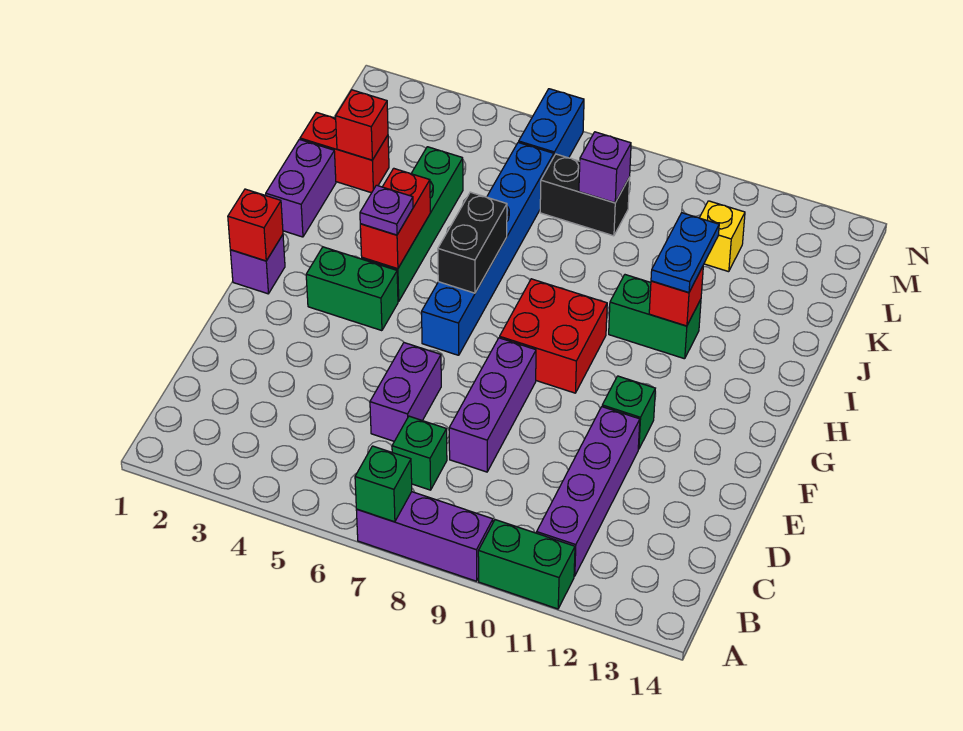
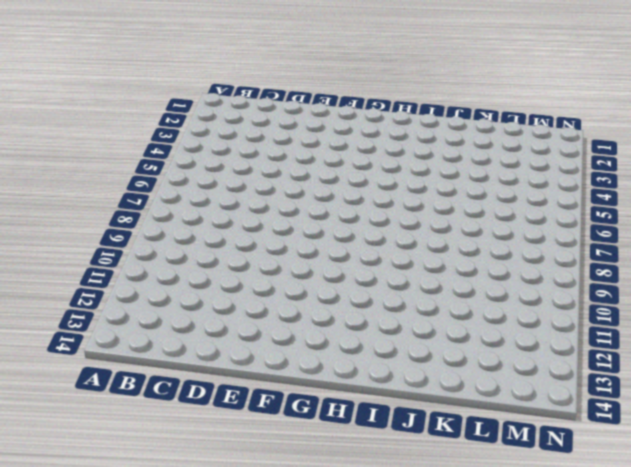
none -> purple brick A7:A9 level 1
none -> green brick A10:A11 level 1
none -> purple brick B11:E11 level 1

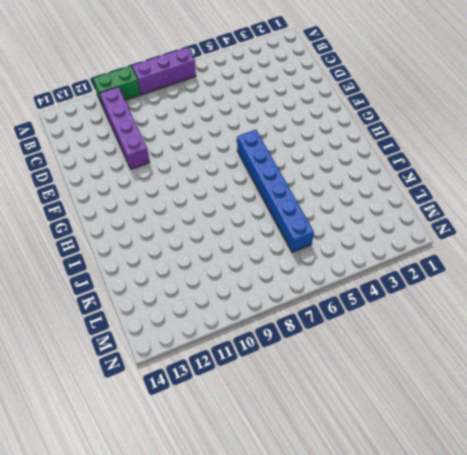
none -> green brick C7 level 1
none -> purple brick D6:E6 level 1
none -> purple brick D8:F8 level 1

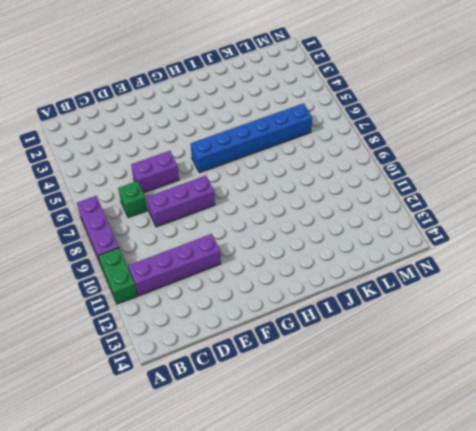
none -> green brick F11 level 1
none -> purple brick G1 level 1
none -> green brick G3:G4 level 1

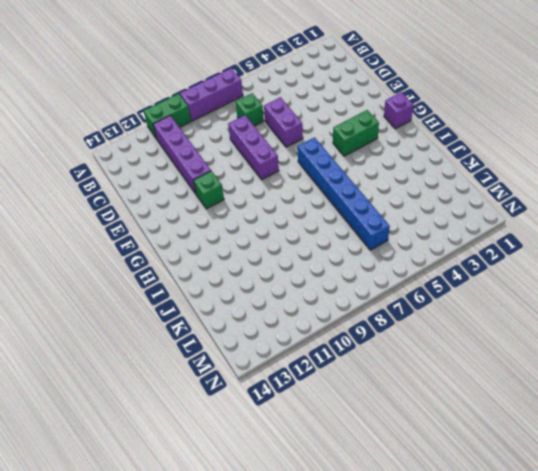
none -> red brick G8:H9 level 1
none -> green brick H4:K4 level 1
none -> purple brick I1:J1 level 1

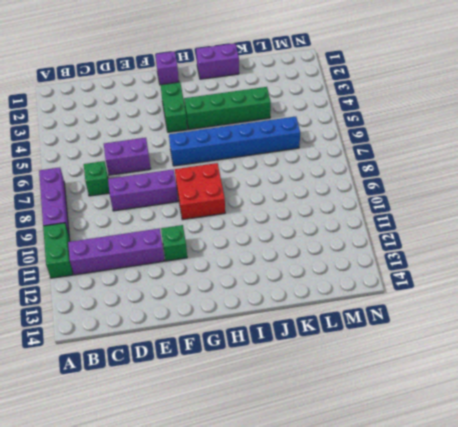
none -> green brick I10:I11 level 1
none -> red brick K1:K2 level 1
none -> black brick L7:L8 level 1

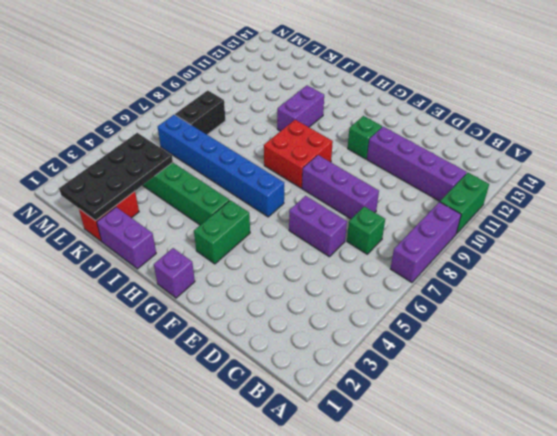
purple brick I10:I11 level 1 -> green brick I10:I11 level 1
black plate K1:L4 level 2 -> red brick K2 level 2
none -> yellow brick L11 level 1
none -> blue brick M6:N6 level 1
none -> green brick A7 level 2

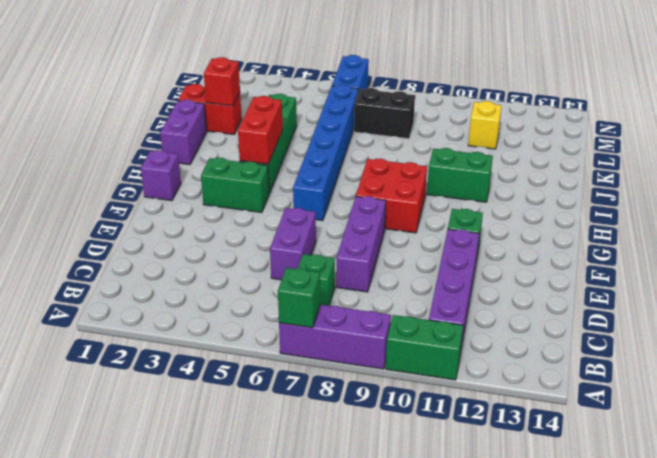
none -> red brick G1 level 2
none -> black brick H6:I6 level 2
none -> red brick I11 level 2

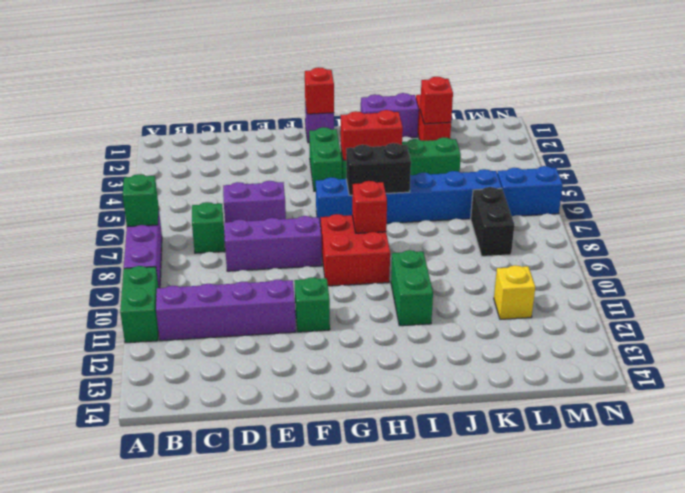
red brick H8 level 2 -> red brick I11 level 2
none -> purple brick L8 level 2
none -> purple plate H4 level 3
none -> blue plate I11:J11 level 3

